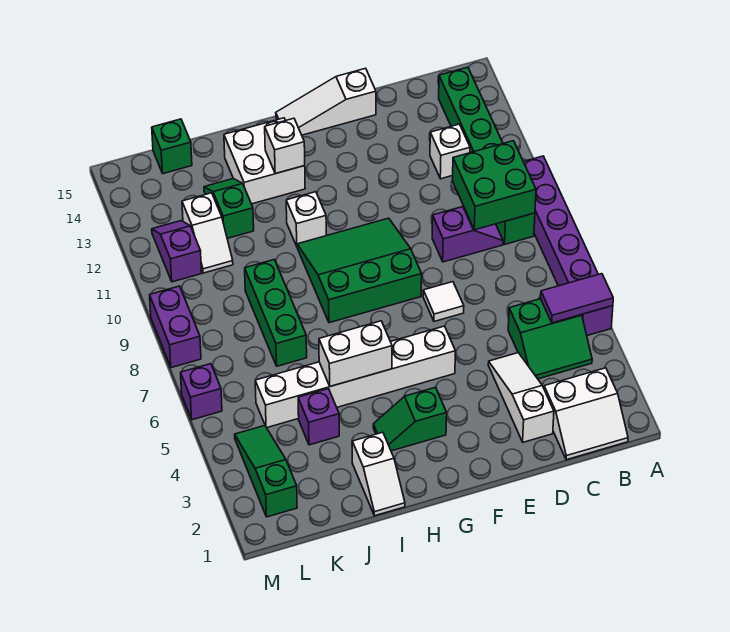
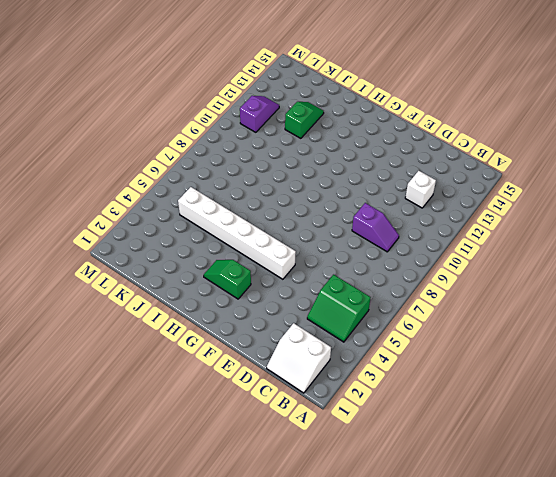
none -> purple brick A5:A10 level 1
none -> green brick B9:B14 level 1
none -> white slope D2:D4 level 1 top 2

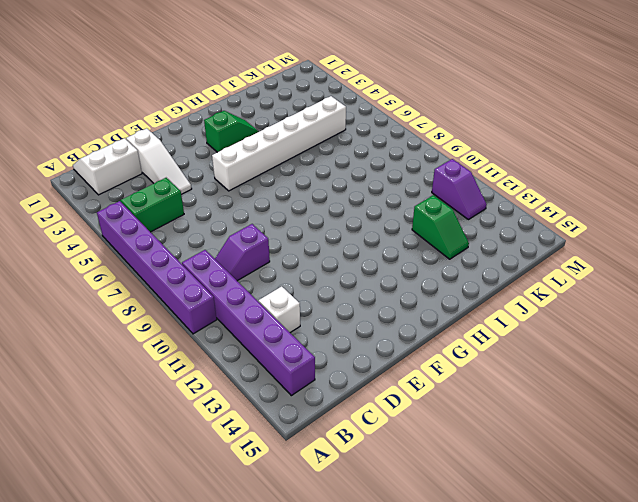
purple brick B9:B14 level 1 -> green brick B9:B14 level 1
none -> white tile E7 level 1
none -> white slope E15:G15 level 1 top E
none -> green slope F8:H10 level 1 top 8

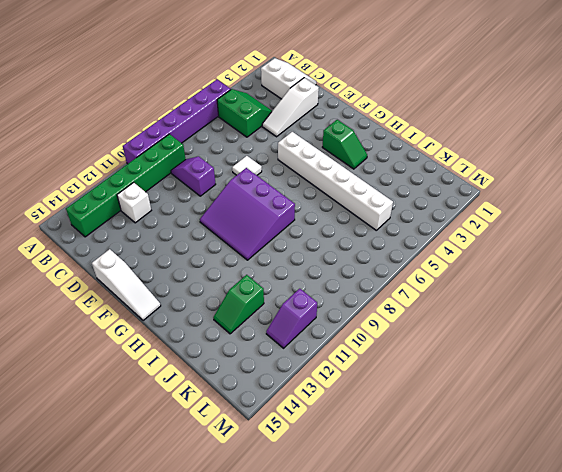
purple slope F8:H10 level 1 top 8 -> green slope F8:H10 level 1 top 8
none -> white brick H11 level 1
none -> white brick H13:I14 level 1
none -> white slope I1:I2 level 1 top 2

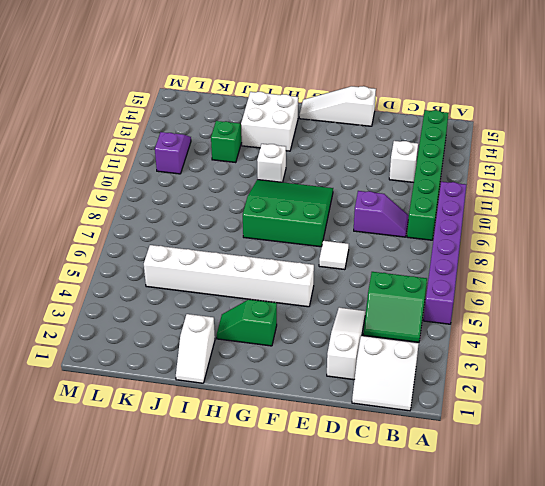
none -> purple brick J4 level 1
none -> green brick J7:J9 level 1
none -> white slope K11:K12 level 1 top 12

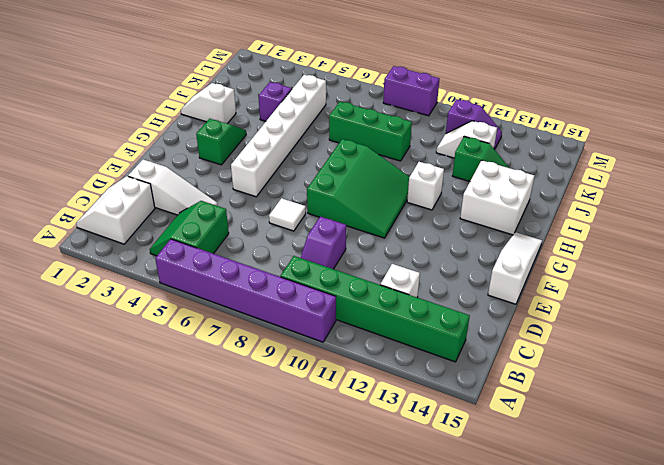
none -> green brick K15 level 1
none -> green slope L2:L4 level 1 top 2
none -> purple brick M6 level 1

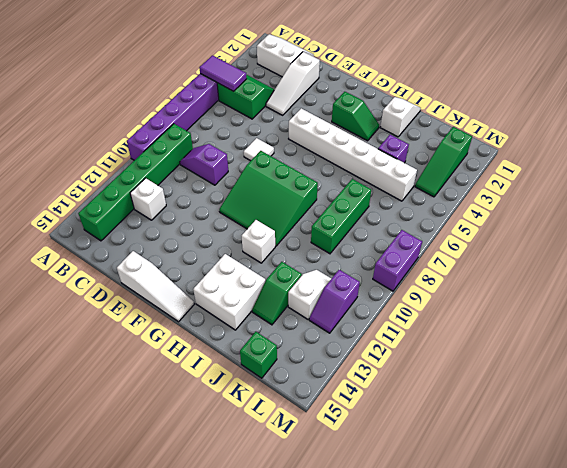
none -> purple brick M6 level 1
none -> green brick B9:C10 level 2
none -> white brick H5:I5 level 2

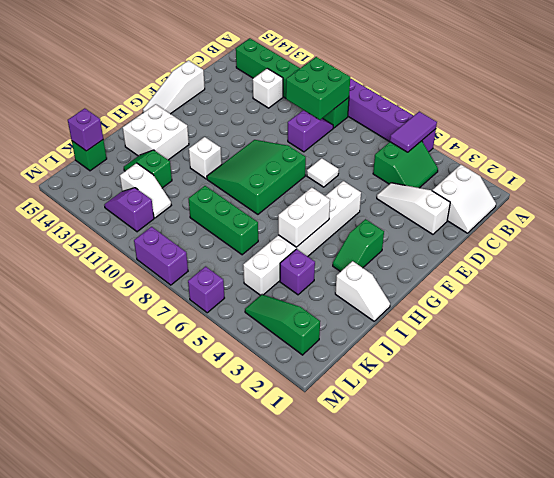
purple brick K15 level 2 -> none
none -> white brick H13 level 2

